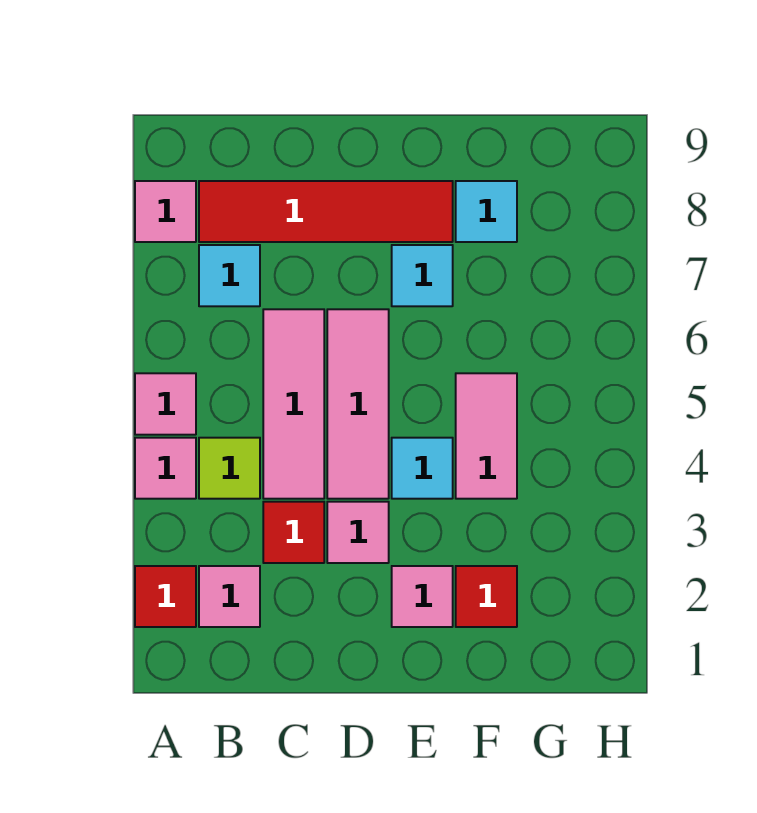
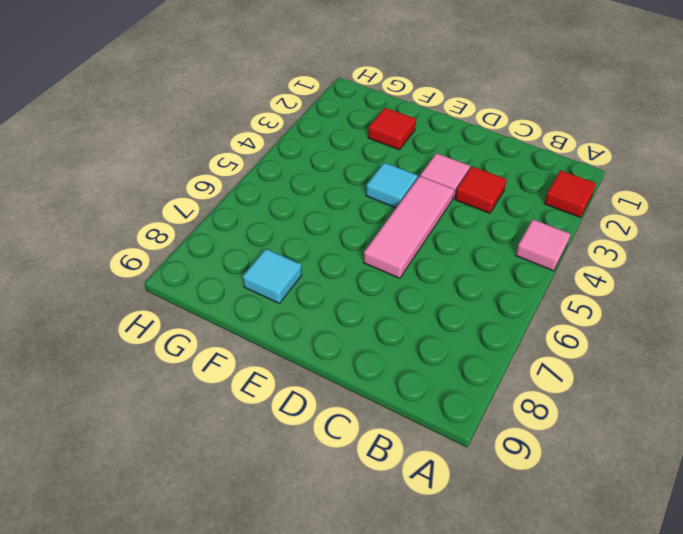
none -> pink tile A5 level 1
none -> pink tile A8 level 1
none -> pink tile B2 level 1

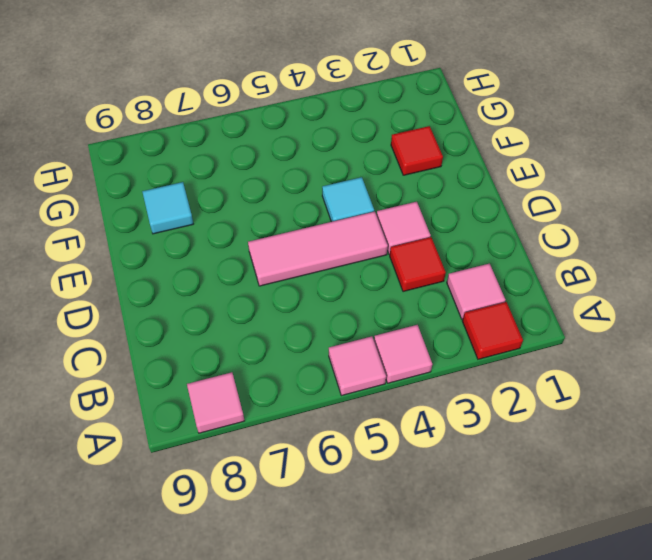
none -> lime tile B4 level 1
none -> cyan tile B7 level 1
none -> red tile B8:E8 level 1

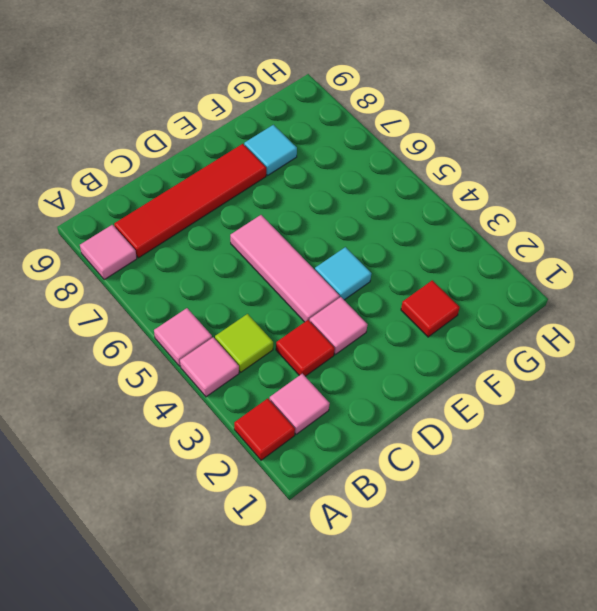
none -> cyan tile B7 level 1
none -> pink tile C4:C6 level 1
none -> pink tile E2 level 1

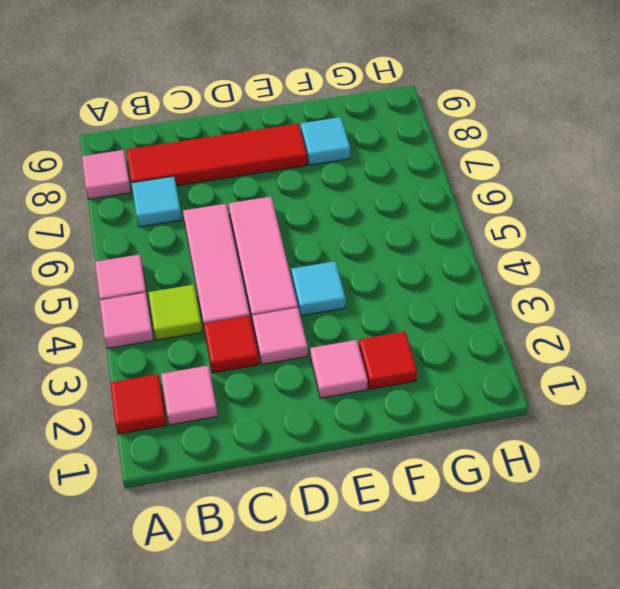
none -> cyan tile E7 level 1
none -> pink tile F4:F5 level 1

